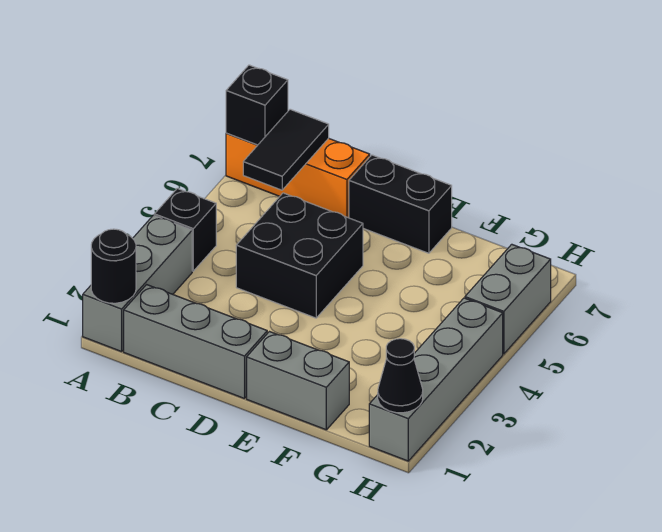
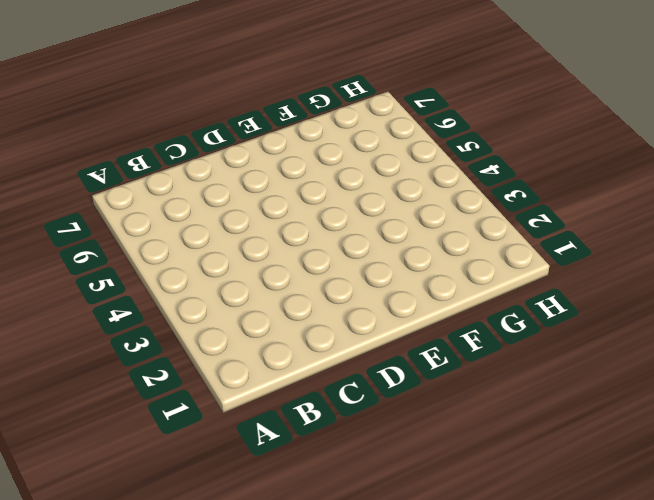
none -> grey brick A1:A3 level 1
none -> black brick A4 level 1
none -> orange brick A7:C7 level 1

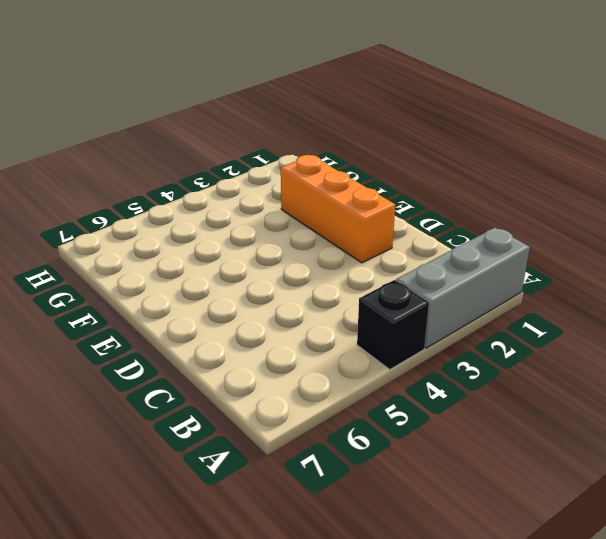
orange brick D2:F2 level 1 -> orange brick A7:C7 level 1
none -> grey brick B1:D1 level 1
none -> black brick C4:D5 level 1
none -> black brick D7:E7 level 1

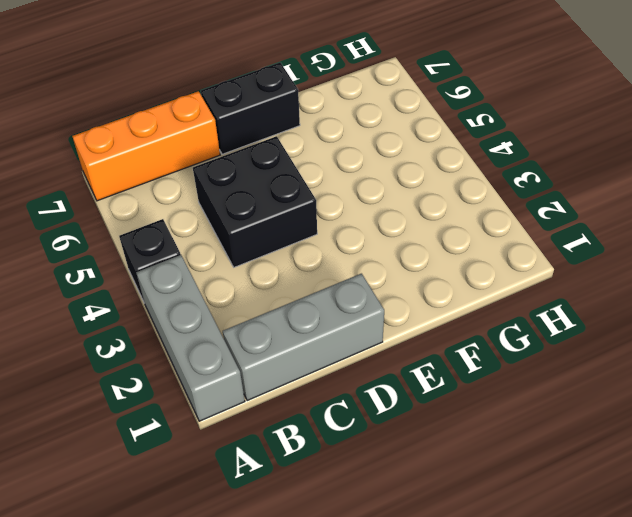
none -> grey brick E1:F1 level 1
none -> grey brick H1:H4 level 1
none -> grey brick H5:H6 level 1

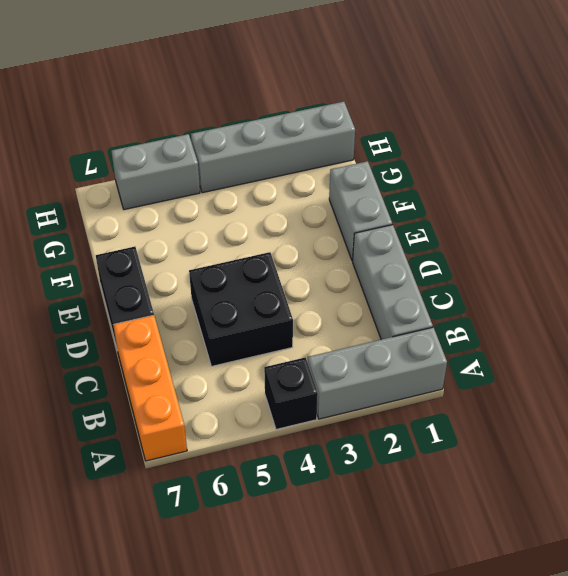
none -> black round brick A1 level 2
none -> black brick A7 level 2
none -> black tile B6:B7 level 2

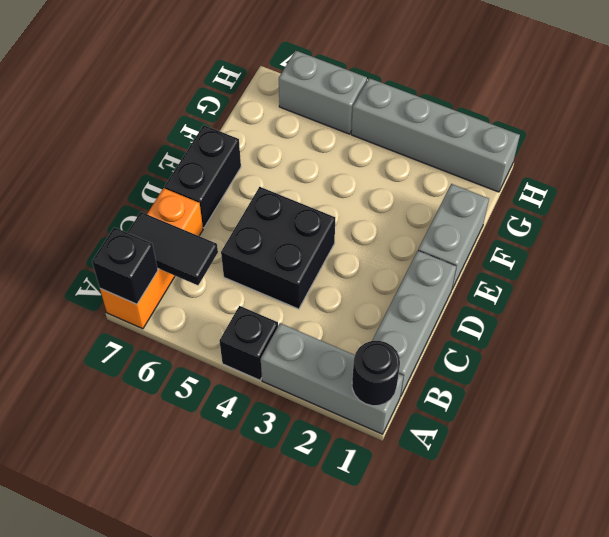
none -> black cone H1 level 2

